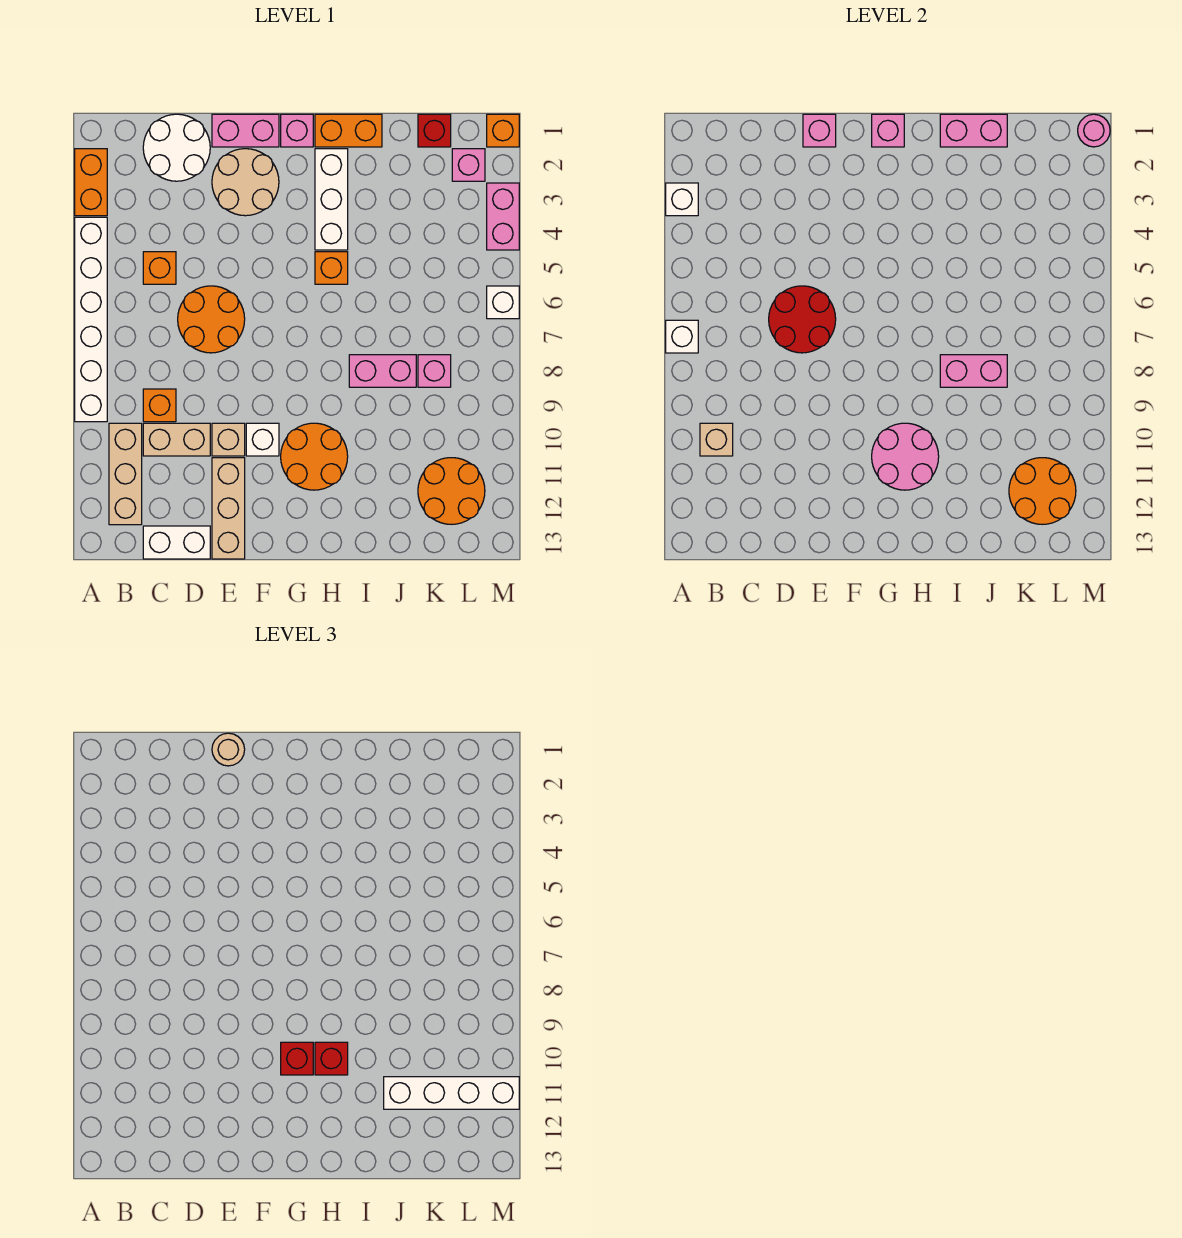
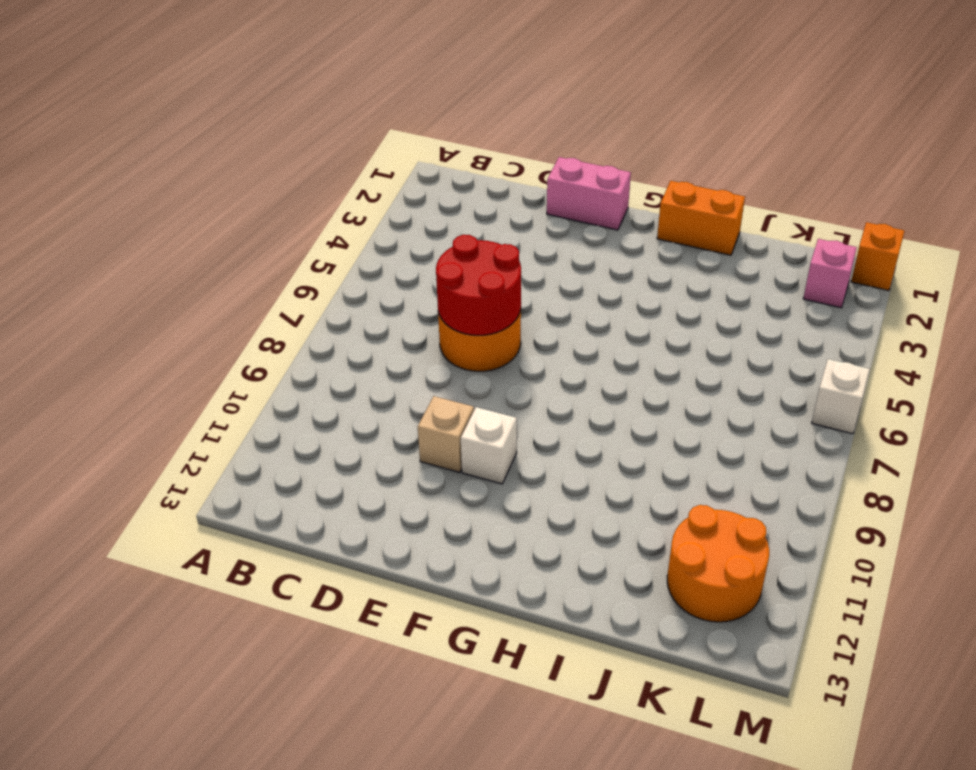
none -> orange brick A2:A3 level 1
none -> white brick A4:A9 level 1
none -> tan brick B10:B12 level 1
none -> white round brick C1:D2 level 1

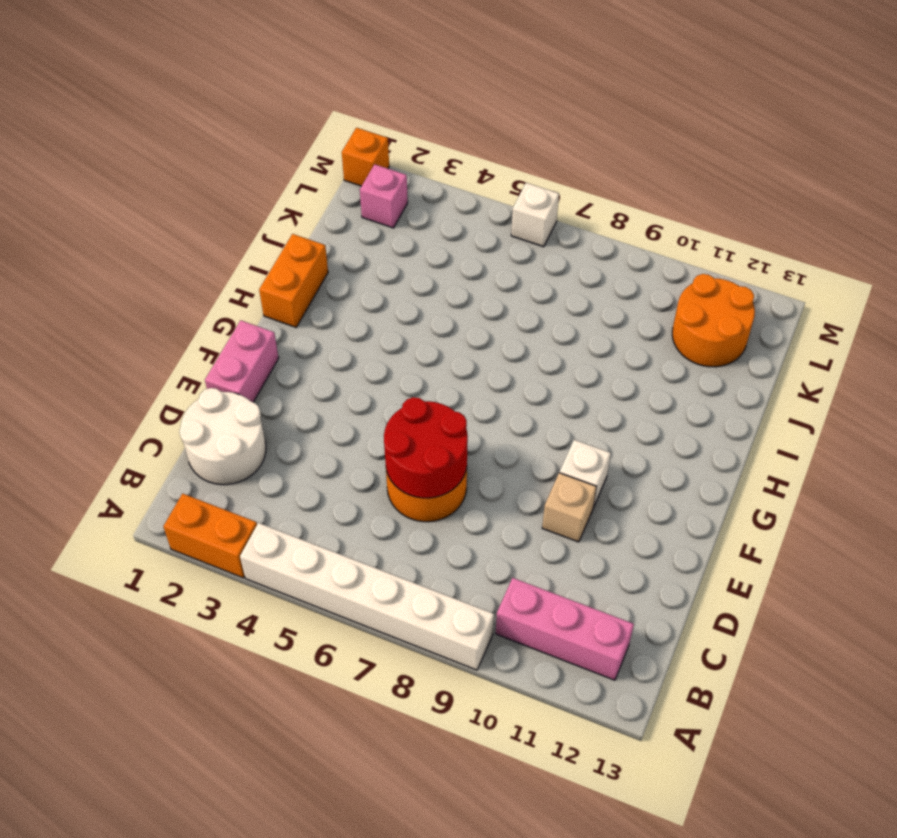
pink brick B10:B12 level 1 -> tan brick B10:B12 level 1
none -> orange brick C5 level 1
none -> orange brick C9 level 1
none -> tan brick C10:D10 level 1
none -> white brick C13:D13 level 1

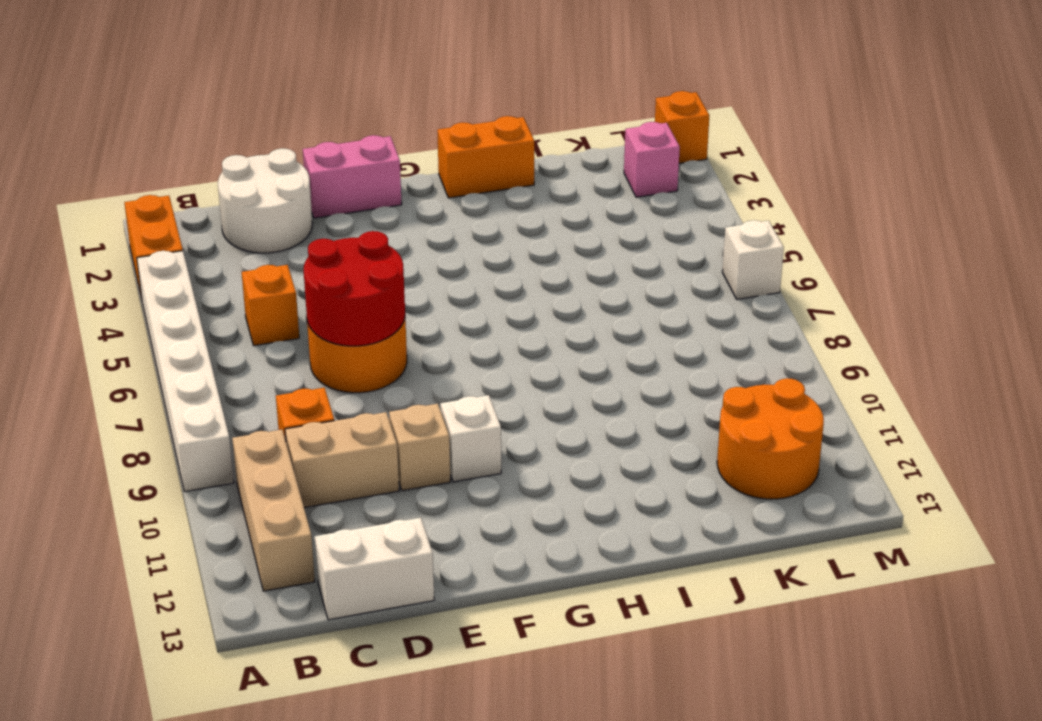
none -> tan round brick E2:F3 level 1
none -> tan brick E11:E13 level 1
none -> pink brick G1 level 1
none -> orange round brick G10:H11 level 1

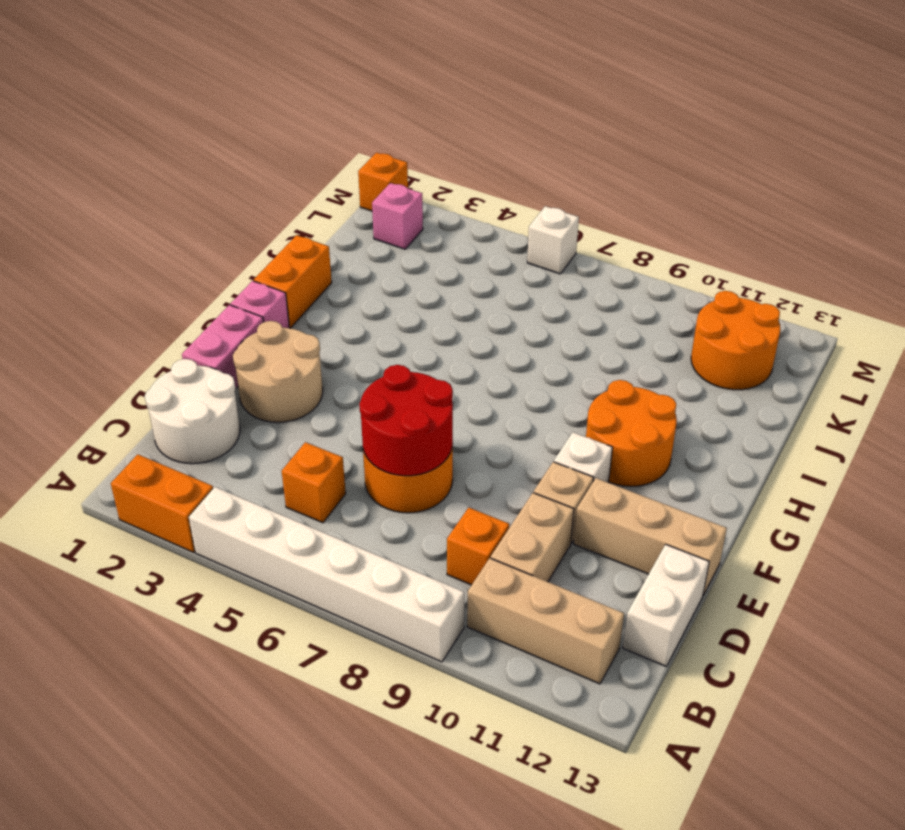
none -> white brick H2:H4 level 1
none -> orange brick H5 level 1
none -> pink brick I8:J8 level 1
none -> red brick K1 level 1

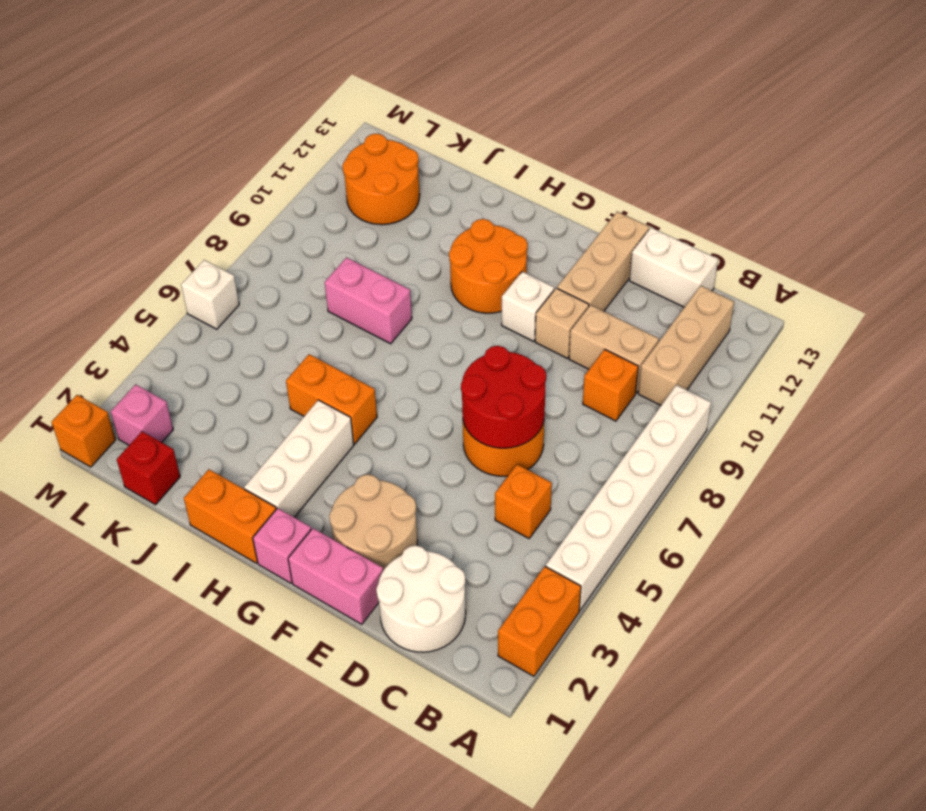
orange brick H5:I5 level 1 -> orange brick H5 level 1
none -> pink brick K8 level 1
none -> pink brick M3:M4 level 1
none -> white brick A3 level 2
none -> white brick A7 level 2

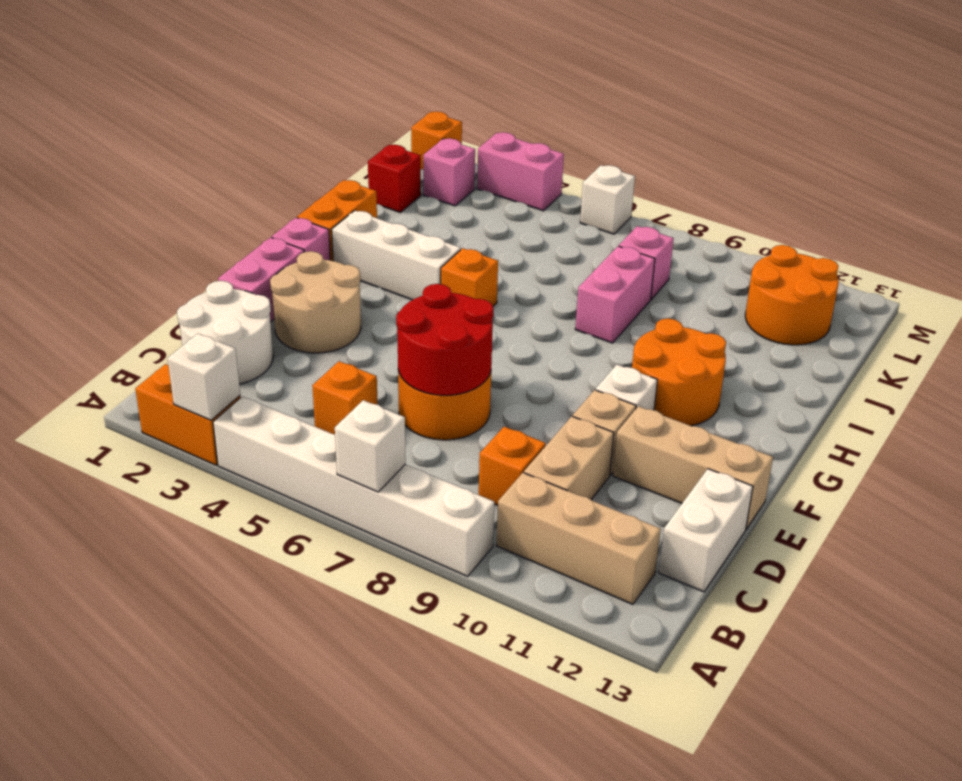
none -> tan brick B10 level 2
none -> pink brick E1 level 2
none -> pink brick G1 level 2
none -> pink round brick G10:H11 level 2

